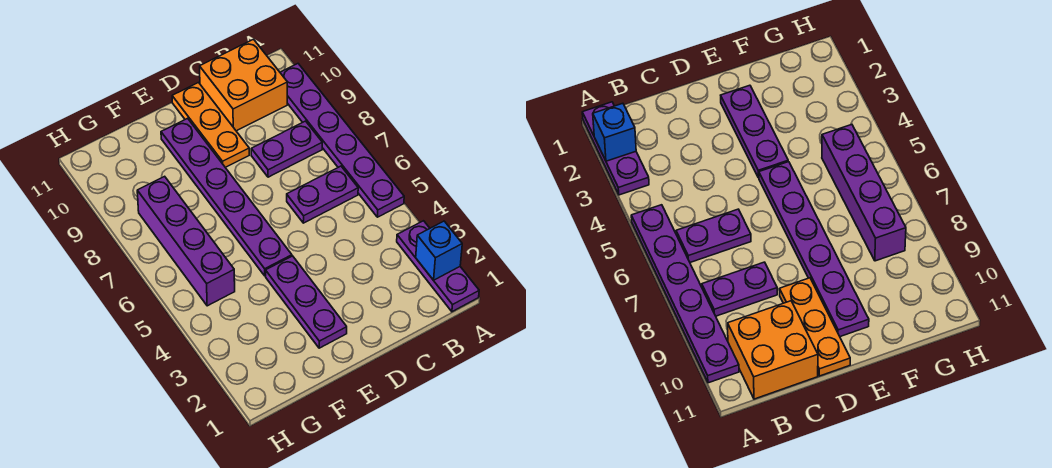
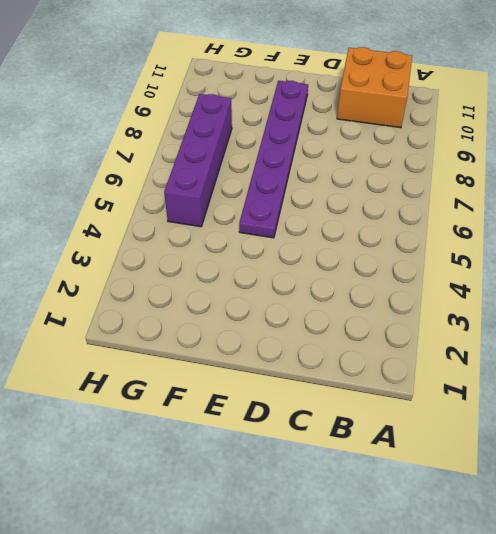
none -> purple plate A1:A3 level 1
none -> purple plate A5:A10 level 1

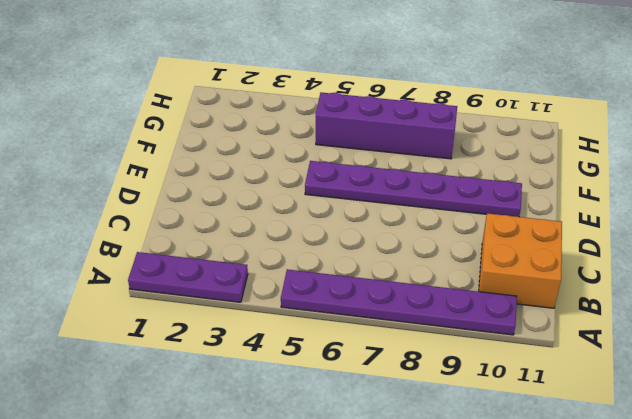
none -> purple plate B6:C6 level 1
none -> purple plate B8:C8 level 1

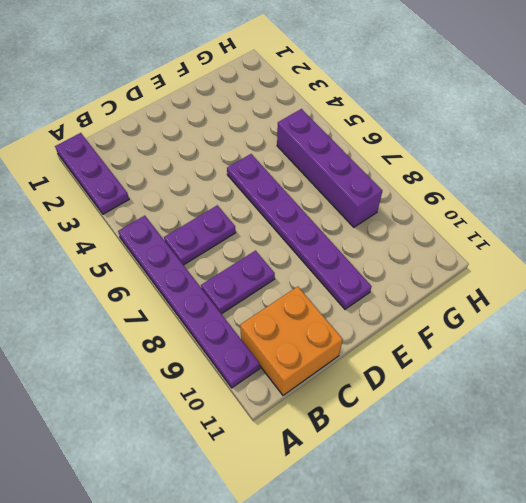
none -> orange plate D9:D11 level 1
none -> purple plate E2:E4 level 1

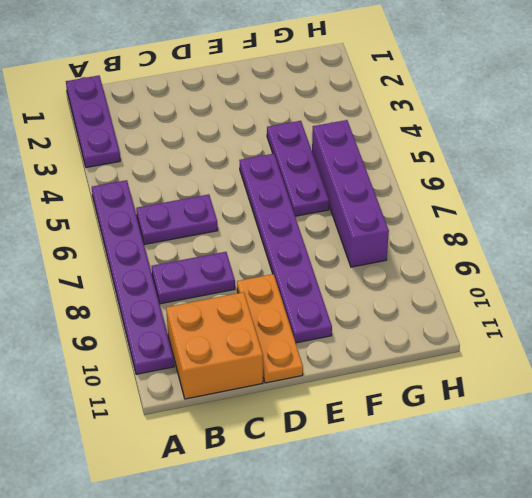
purple plate F4:F6 level 1 -> purple plate E2:E4 level 1
none -> blue brick A2 level 2

